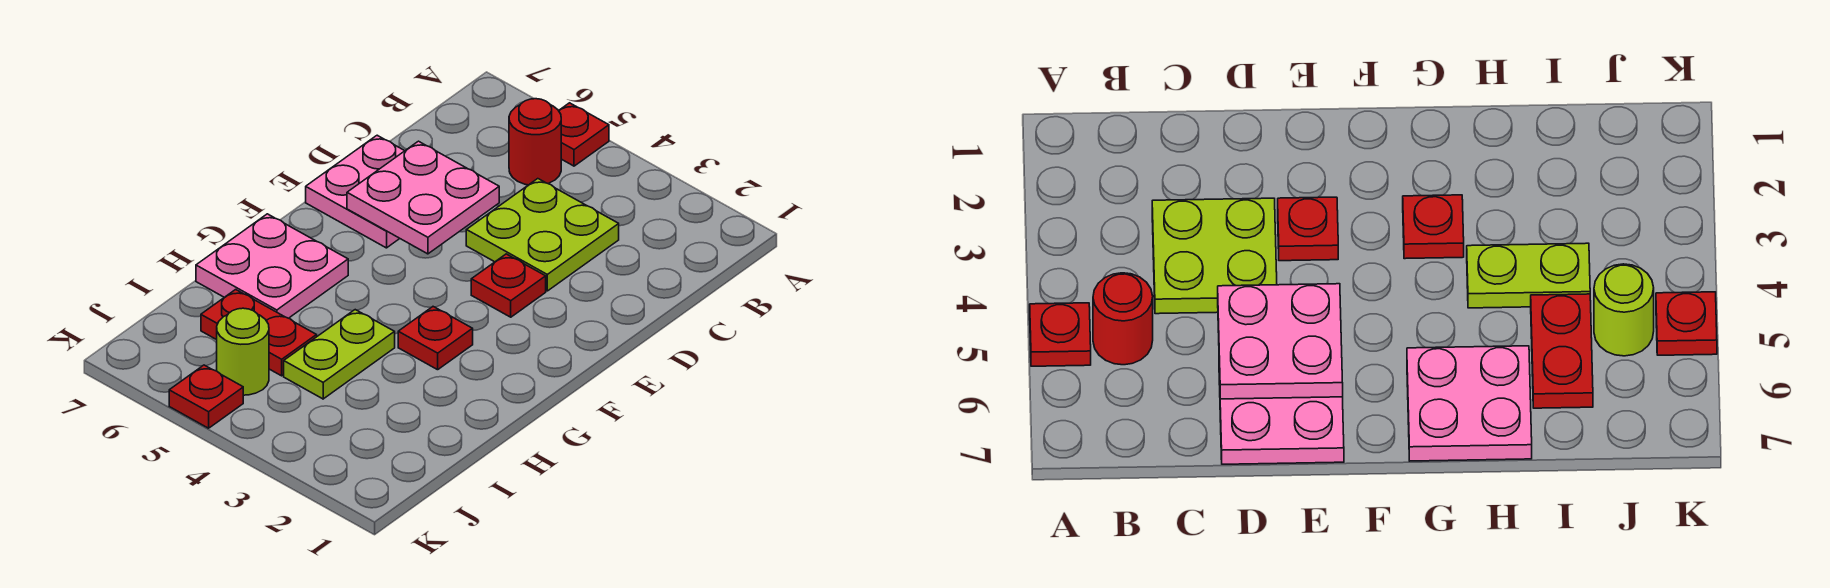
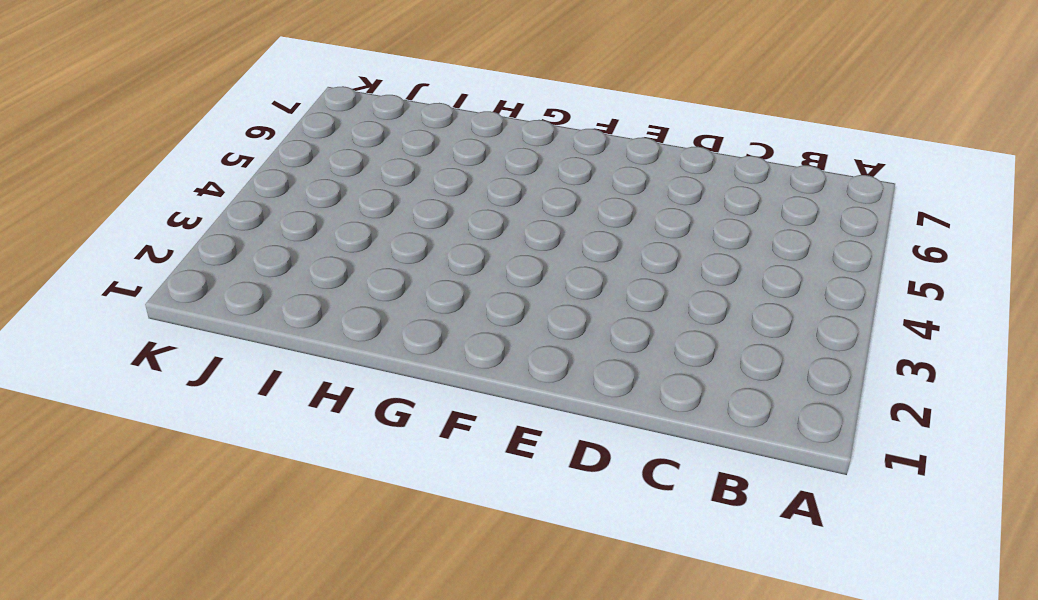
none -> red plate A5 level 1
none -> red round brick B5 level 1
none -> lime plate C3:D4 level 1

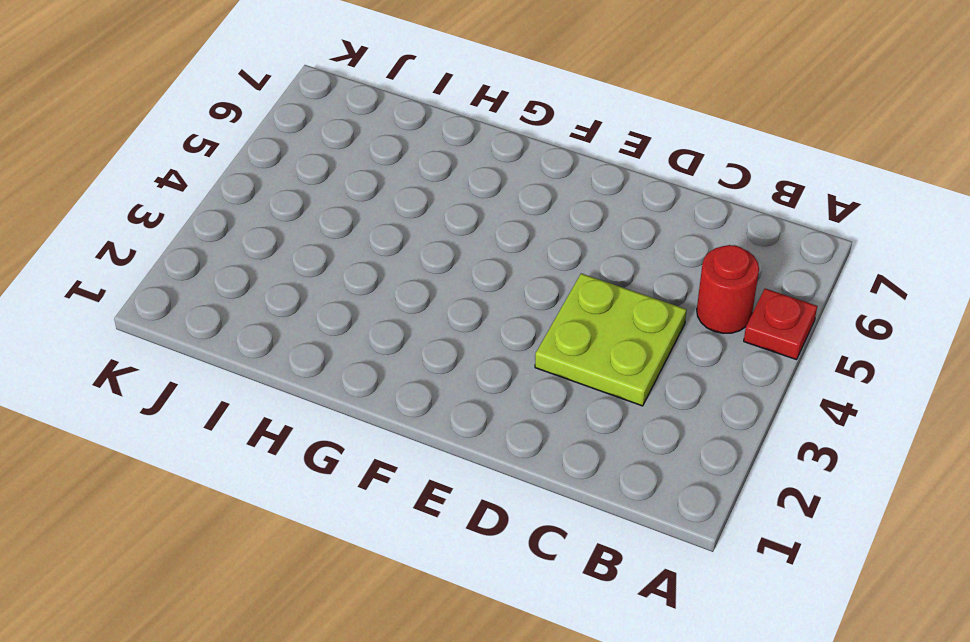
none -> pink plate D6:E7 level 1
none -> red plate E3 level 1
none -> red plate G3 level 1

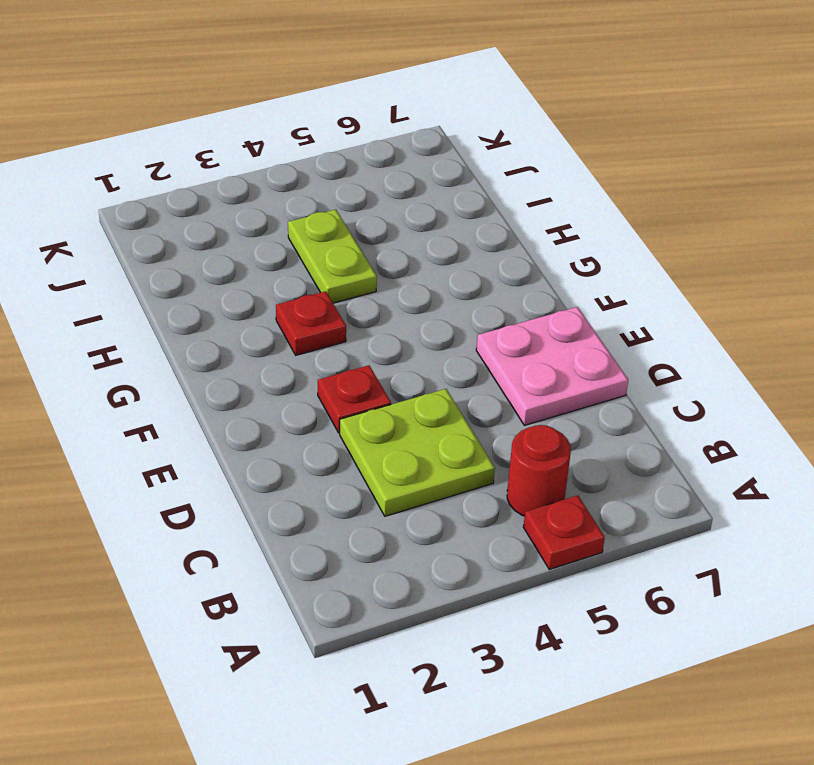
none -> pink plate G6:H7 level 1
none -> red plate I5:I6 level 1
none -> lime round brick J5 level 1

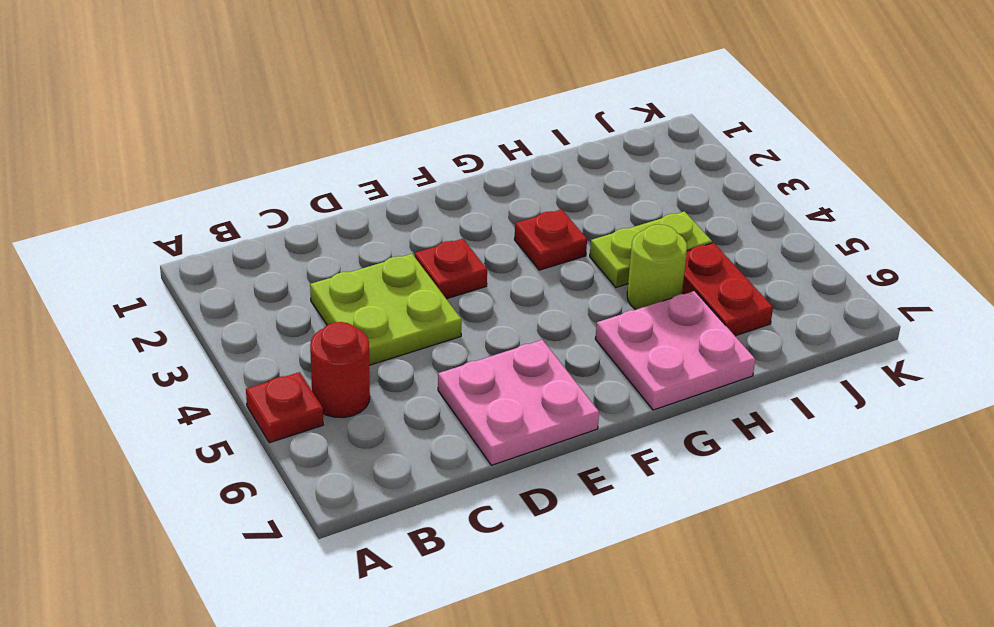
lime round brick H5 level 1 -> lime round brick J5 level 1
none -> red plate K5 level 1
none -> pink plate D5:E6 level 2

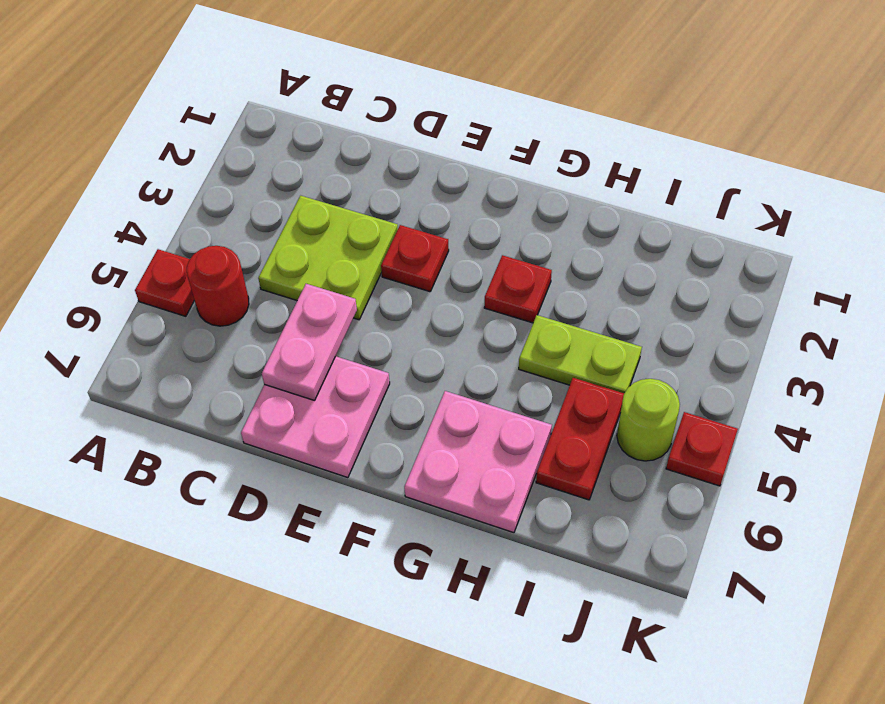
pink plate D5:D6 level 2 -> pink plate D5:E6 level 2

